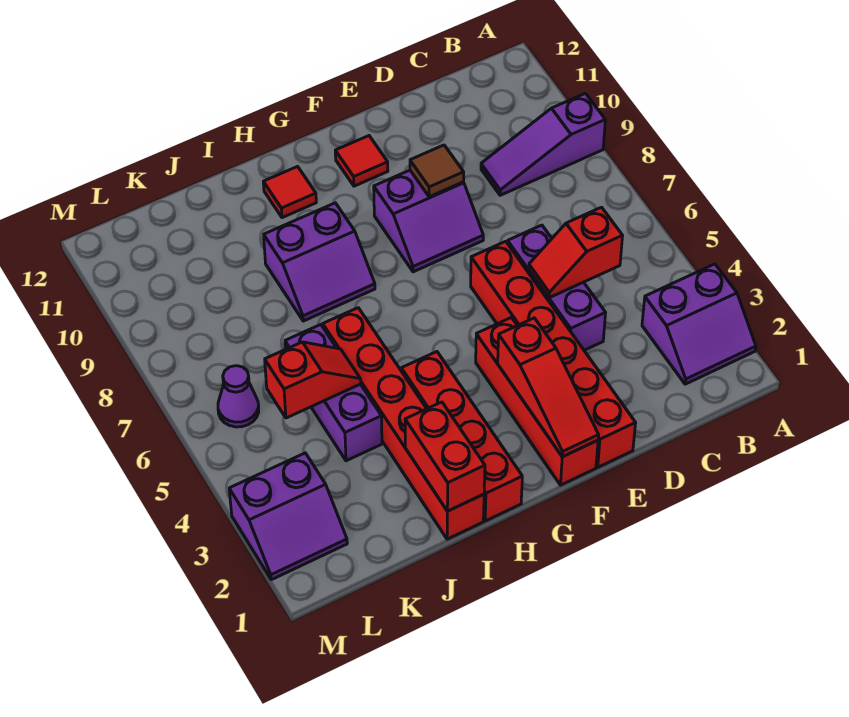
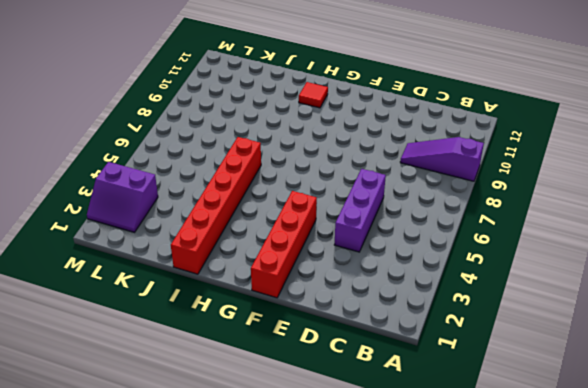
none -> purple slope A2:B3 level 1 top 3
none -> red brick E1:E6 level 1
none -> purple slope E8:F9 level 1 top 9

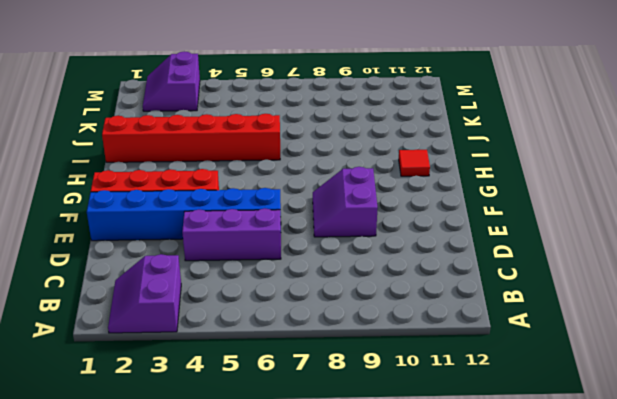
blue brick E1:E6 level 1 -> red brick E1:E6 level 1
none -> purple slope A9:C9 level 1 top A
none -> red tile F11 level 1
none -> red brick H1:H4 level 1

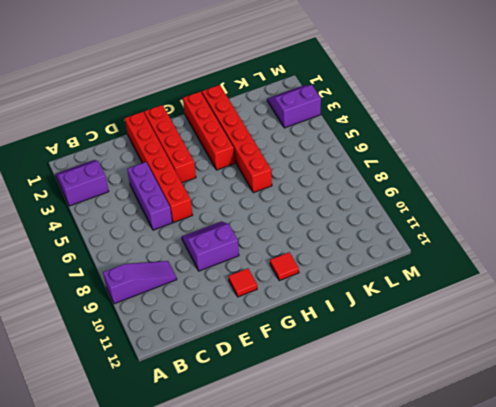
none -> purple slope H8:I9 level 1 top 9
none -> purple brick J4:J6 level 1
none -> purple cone L6 level 1

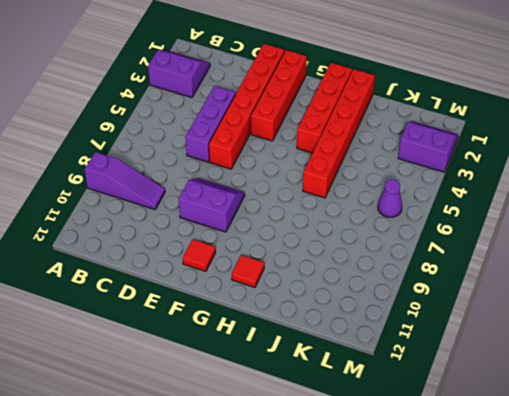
none -> purple slope H8:I9 level 1 top 9
none -> purple brick J4:J6 level 1
none -> red slope C5:D5 level 2 top C

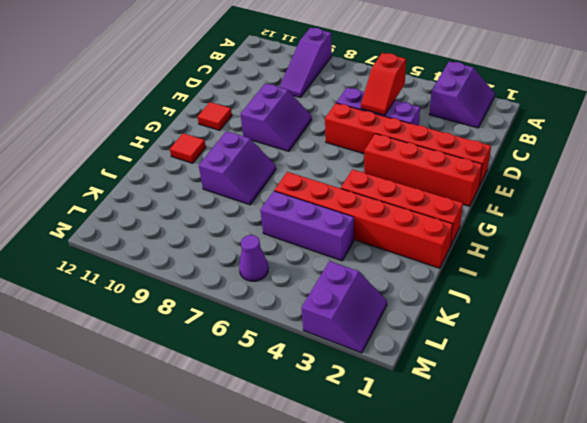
none -> brown tile E9 level 2
none -> red slope F1:F3 level 2 top 3
none -> red brick I1:I2 level 2

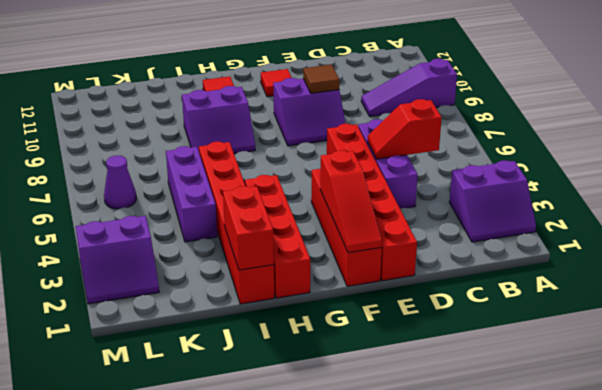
none -> red slope J5:K5 level 2 top K

